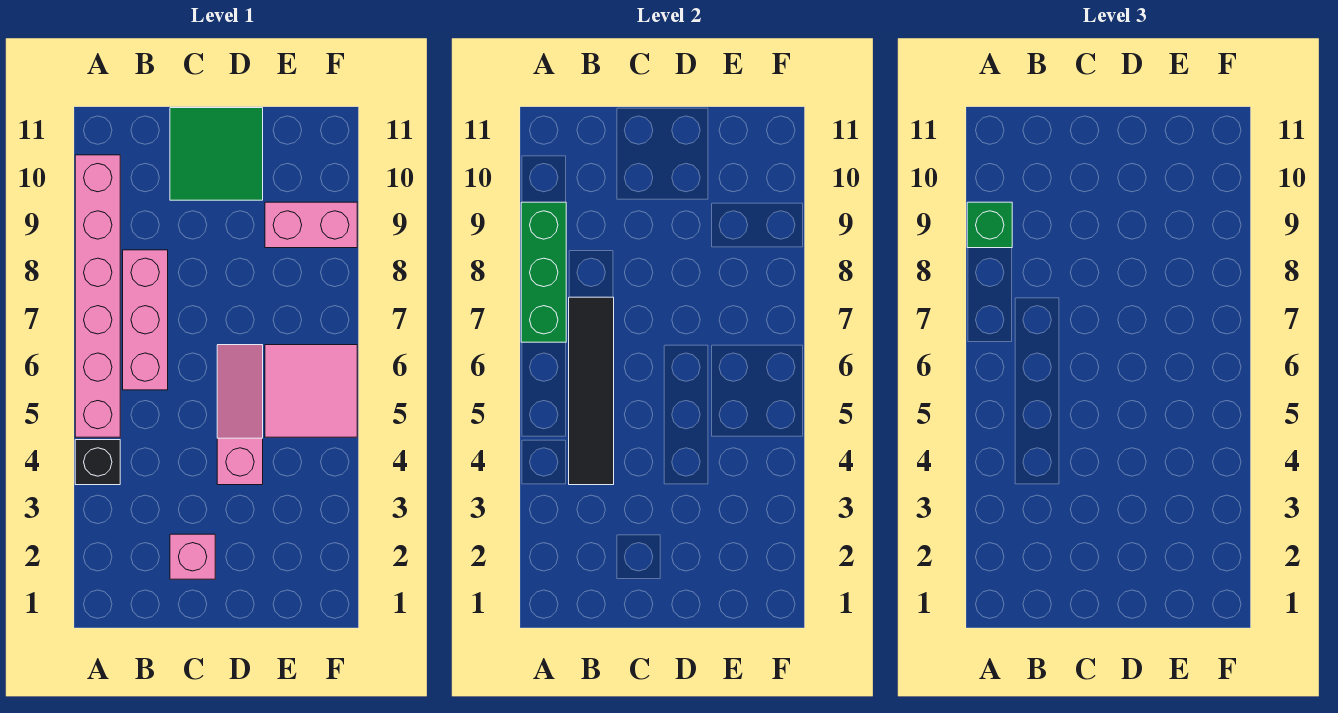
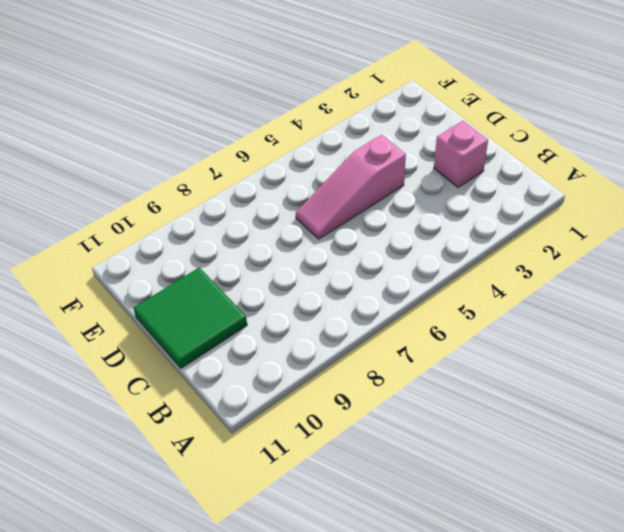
none -> black brick A4 level 1
none -> pink brick A5:A10 level 1

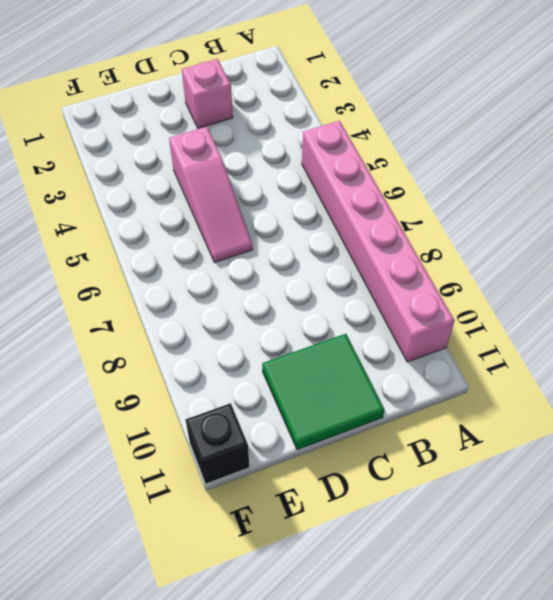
black brick F11 level 1 -> black brick A4 level 1
none -> pink brick B6:B8 level 1
none -> pink tile E5:F6 level 1

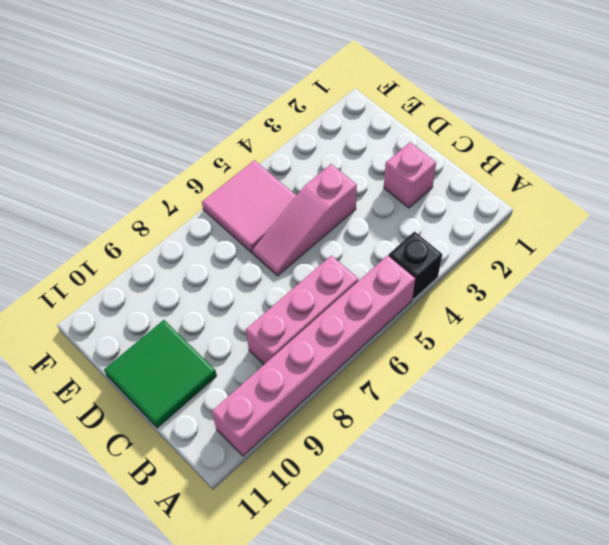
none -> pink brick E9:F9 level 1
none -> green brick A7:A9 level 2

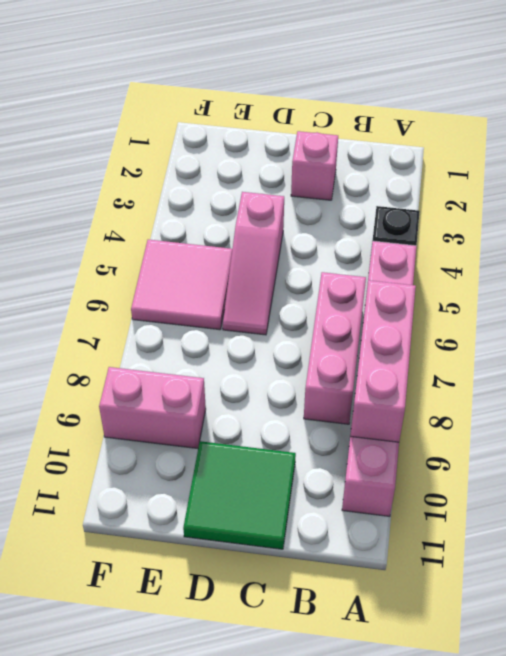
pink brick A7:A9 level 2 -> green brick A7:A9 level 2
none -> black tile B4:B7 level 2
none -> green brick A9 level 3

